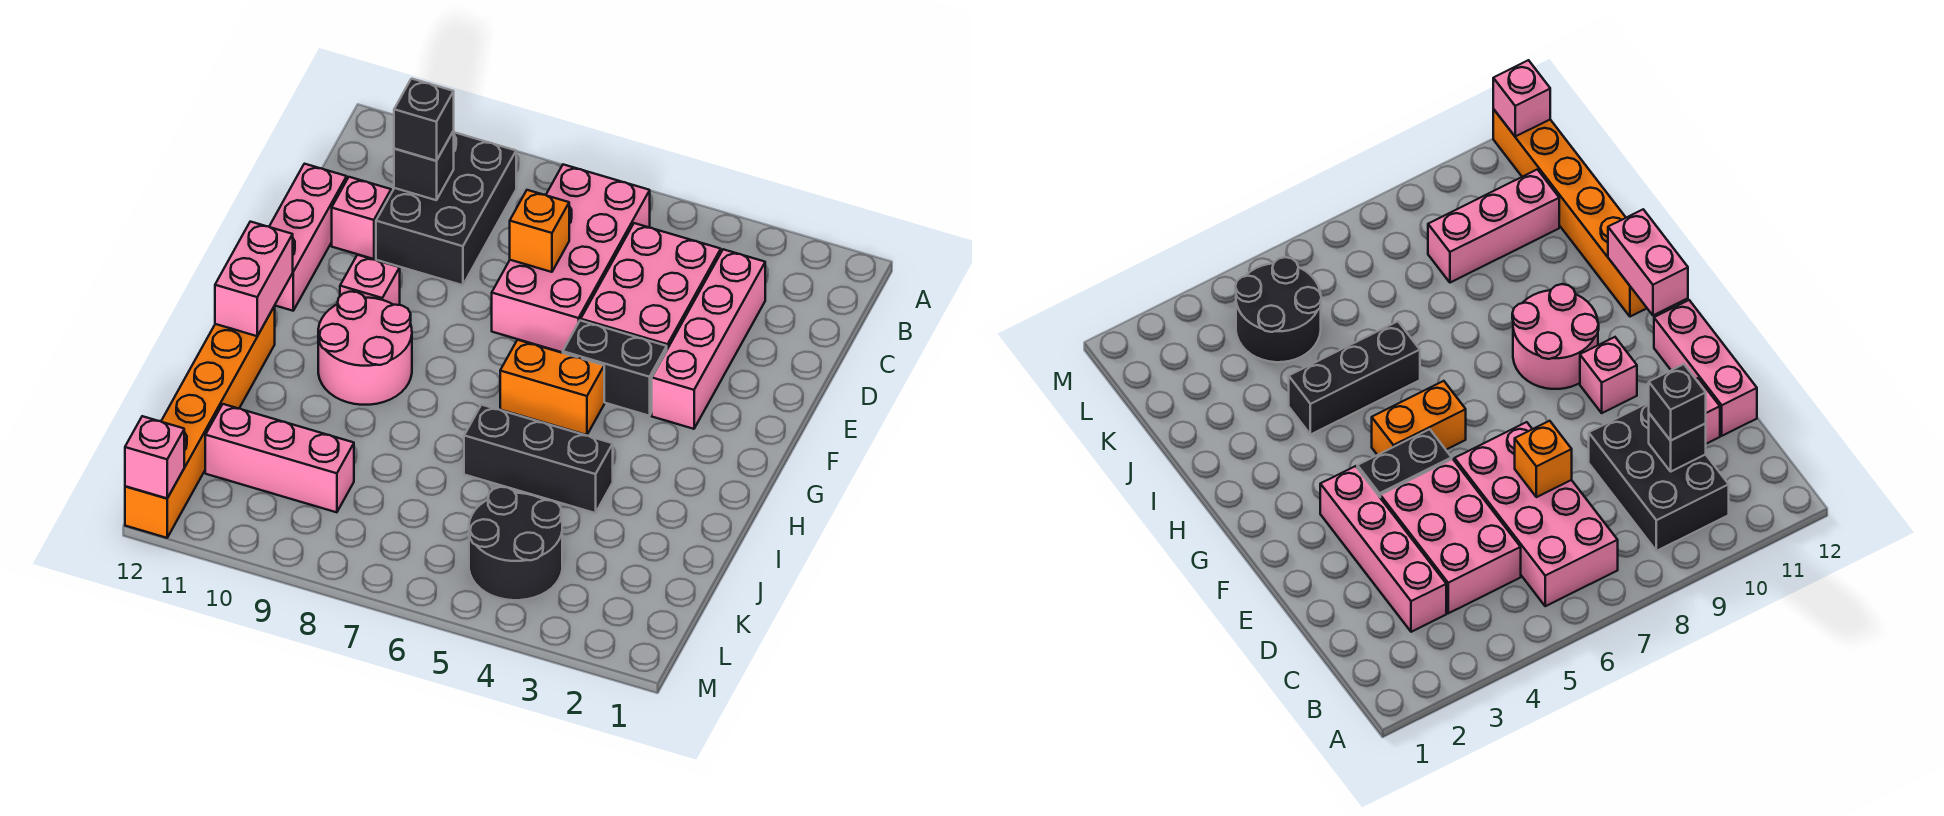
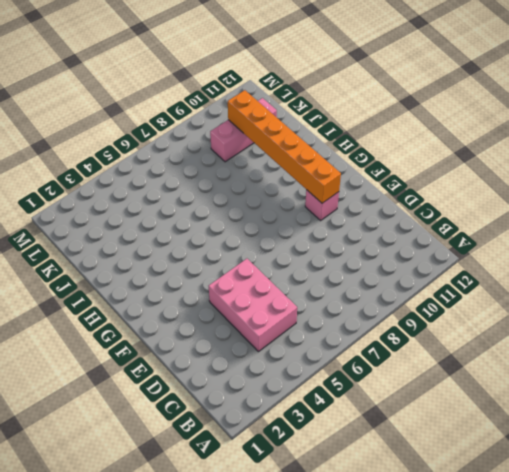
orange brick F10:K10 level 2 -> orange brick H12:M12 level 1
none -> pink brick B6:E7 level 1
none -> black brick B9:D10 level 1
none -> pink brick C3:F3 level 1

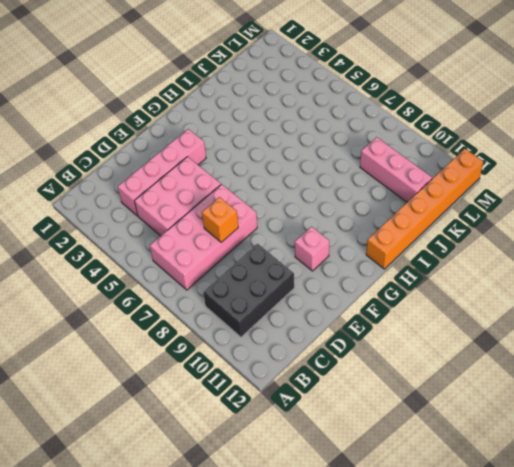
none -> pink brick D11 level 1
none -> pink brick D12:F12 level 1
none -> black brick F4:F5 level 1

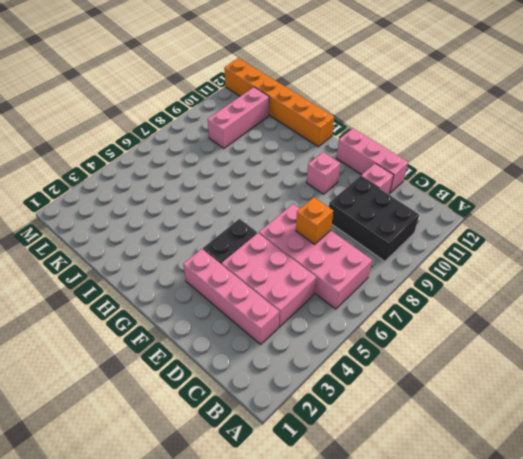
none -> orange brick G5:G6 level 1
none -> pink round brick G9:H10 level 1
none -> black brick I4:I6 level 1

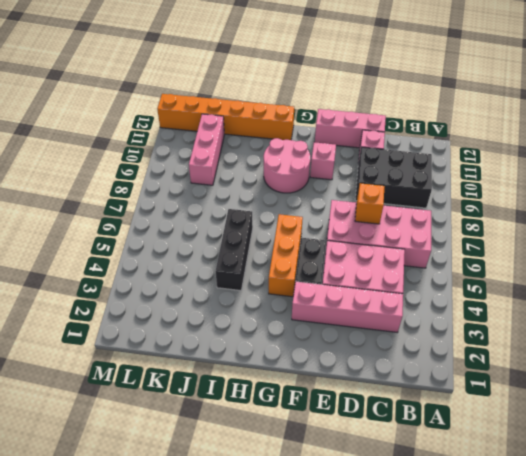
orange brick G4:G6 level 1 -> orange brick G5:G6 level 1
none -> black round brick K4:L5 level 1
none -> black brick C10 level 2
none -> pink brick G12:H12 level 2

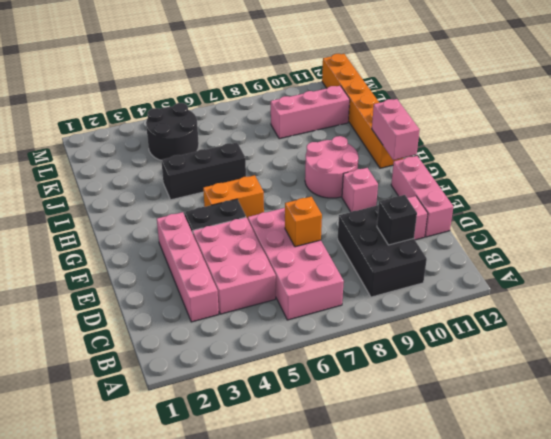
none -> pink brick M12 level 2
none -> black brick C10 level 3

